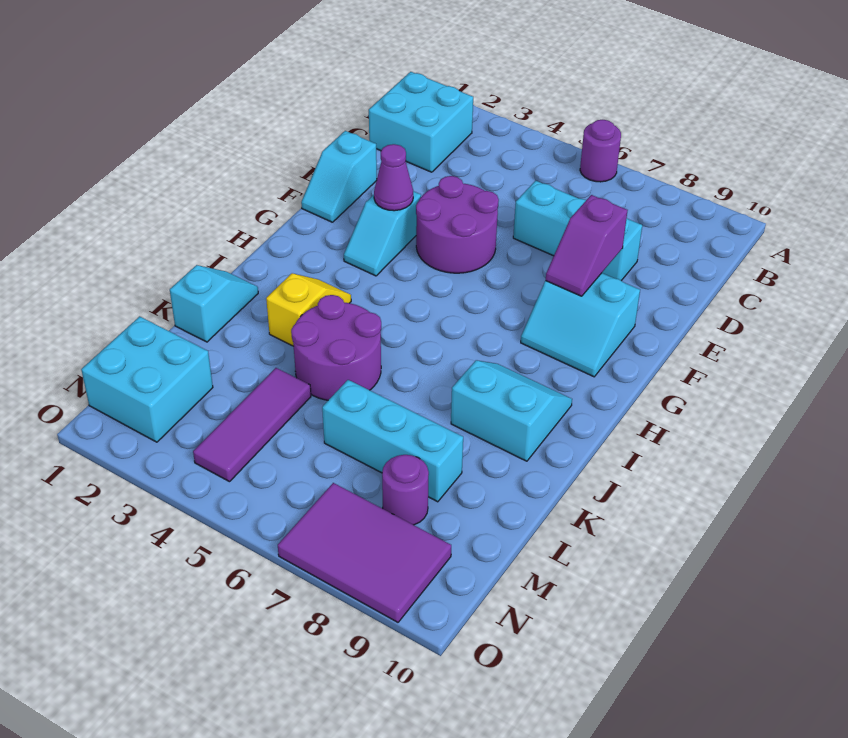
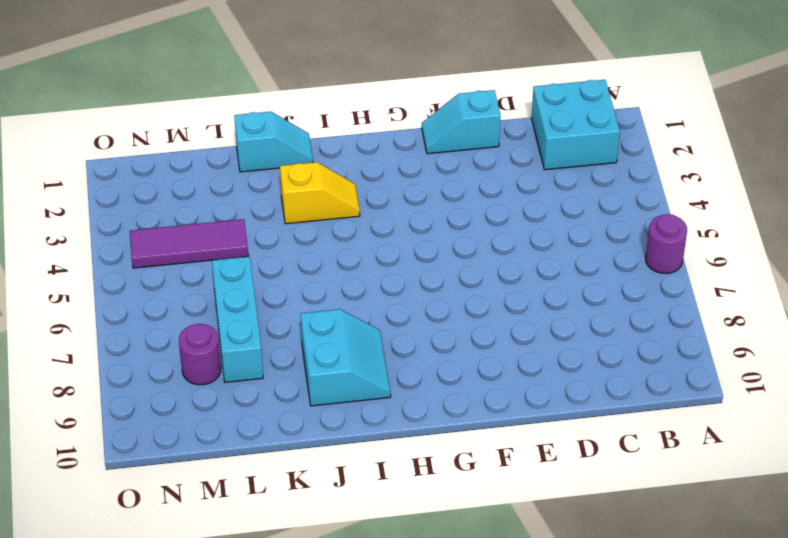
none -> cyan brick D6:D8 level 1
none -> purple round brick E4:F5 level 1
none -> cyan slope F3:G3 level 1 top F

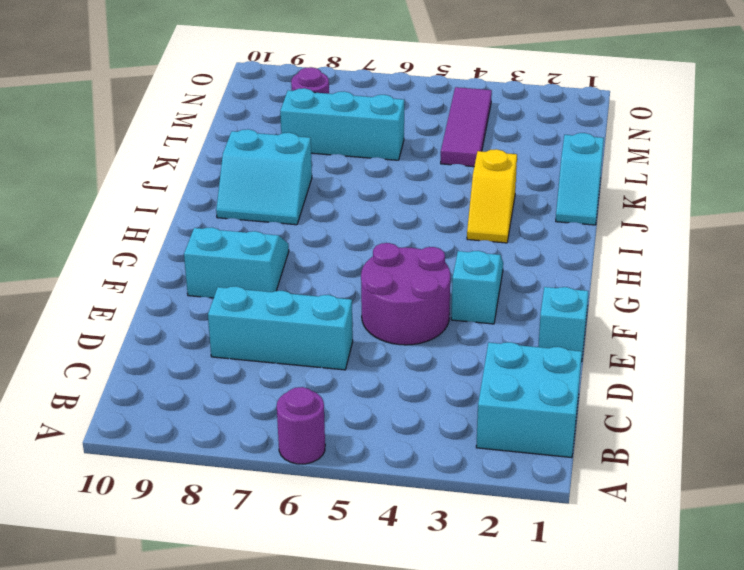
none -> purple round brick J4:K5 level 1
none -> cyan brick M1:N2 level 1
none -> purple tile N7:O9 level 1

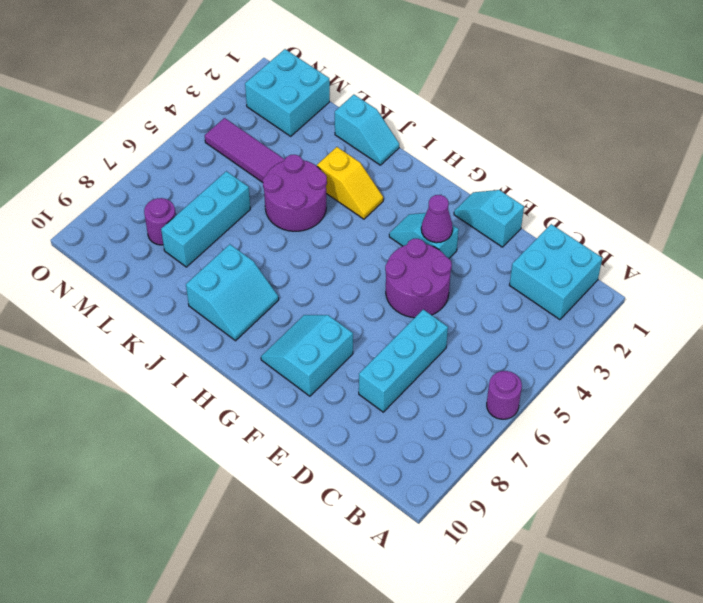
none -> purple tile N7:O9 level 1
none -> purple slope E8:F8 level 2 top E

